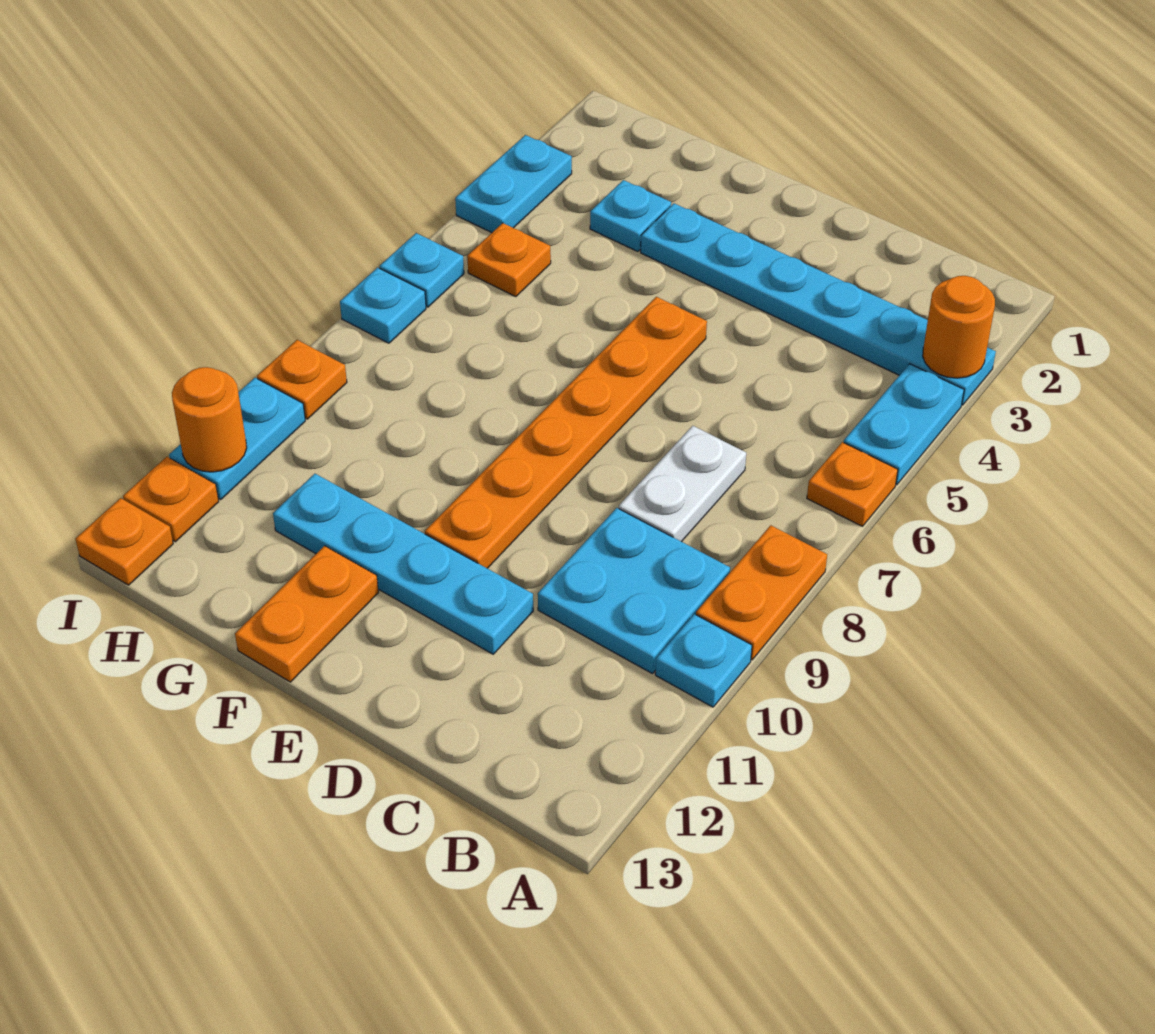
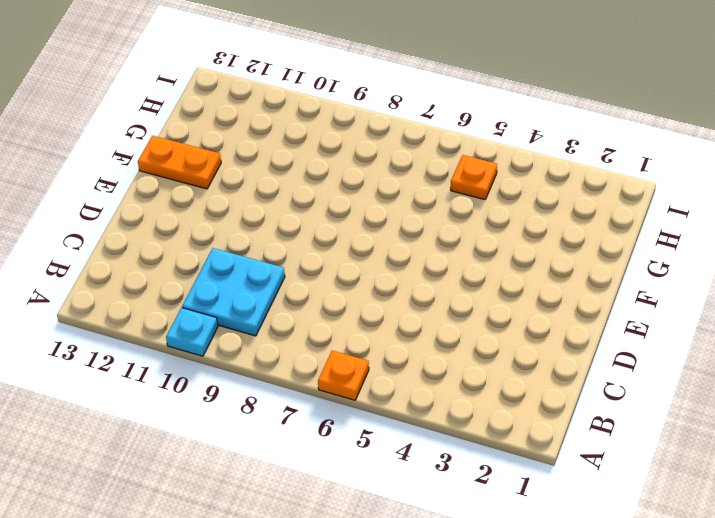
none -> cyan plate A3:F3 level 1
none -> cyan plate A4:A5 level 1
none -> orange plate A8:A9 level 1

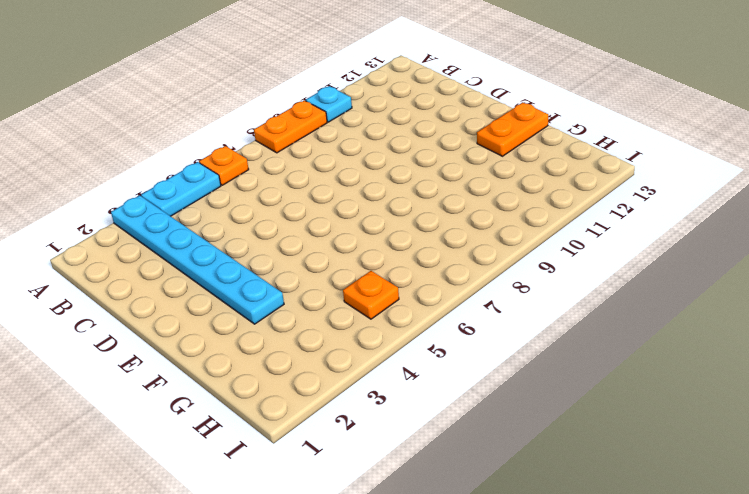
none -> cyan plate B9:C10 level 1
none -> white plate C7:C8 level 1
none -> cyan plate D11:G11 level 1

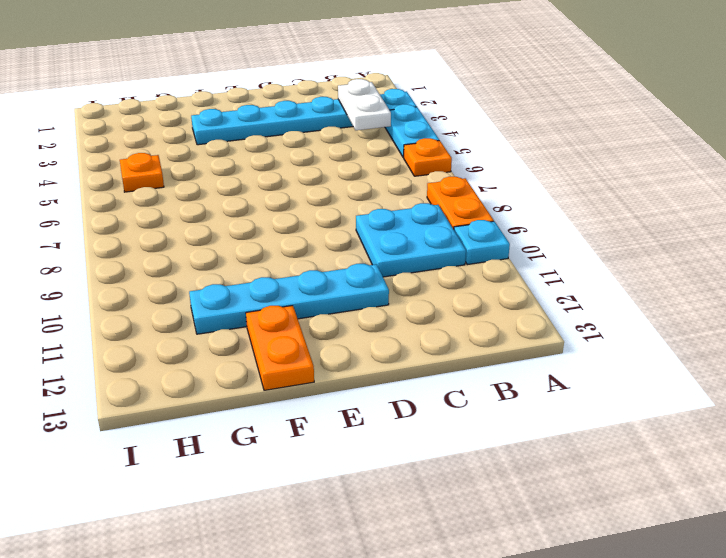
white plate B3:B4 level 2 -> white plate C7:C8 level 1
none -> orange plate E5:E10 level 1
none -> cyan plate G3 level 1
none -> cyan plate I3:I4 level 1

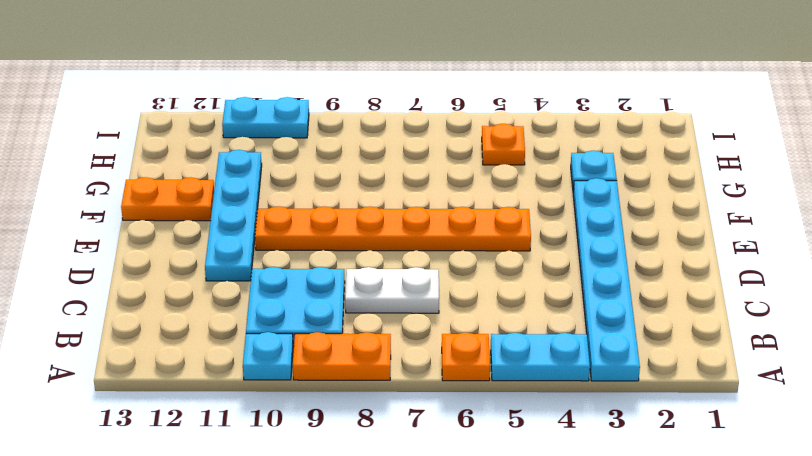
none -> cyan plate I3:I4 level 1
none -> cyan plate I6 level 1
none -> cyan plate I7 level 1

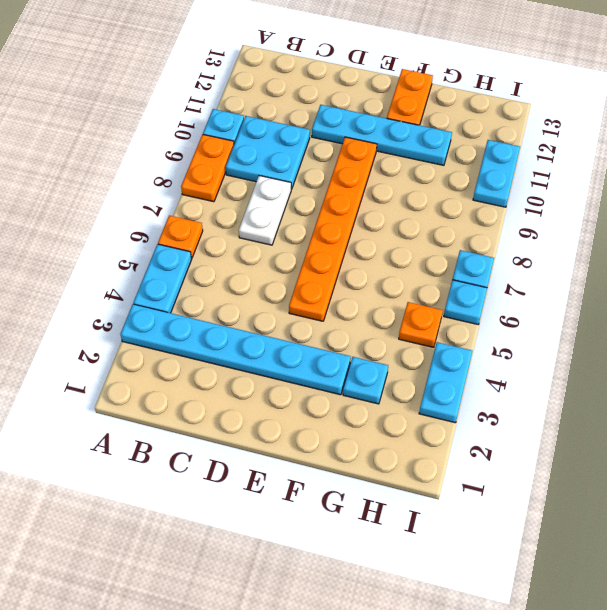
none -> orange plate I9 level 1
none -> orange plate I12 level 1
none -> orange plate I13 level 1

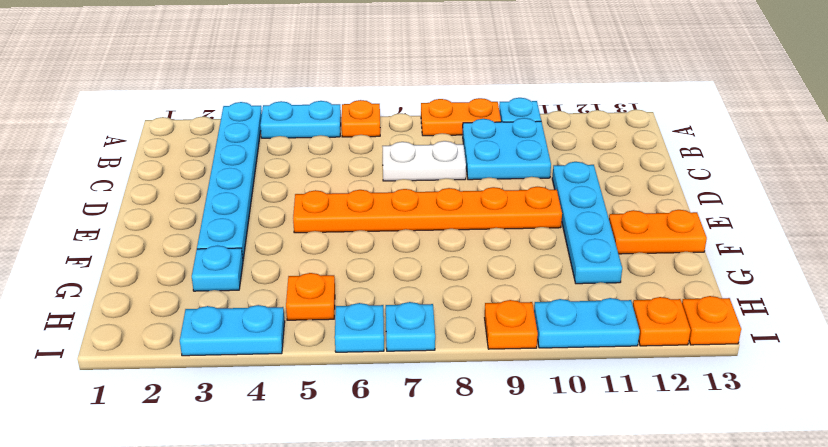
none -> orange round brick A3 level 2
none -> orange round brick I11 level 2

